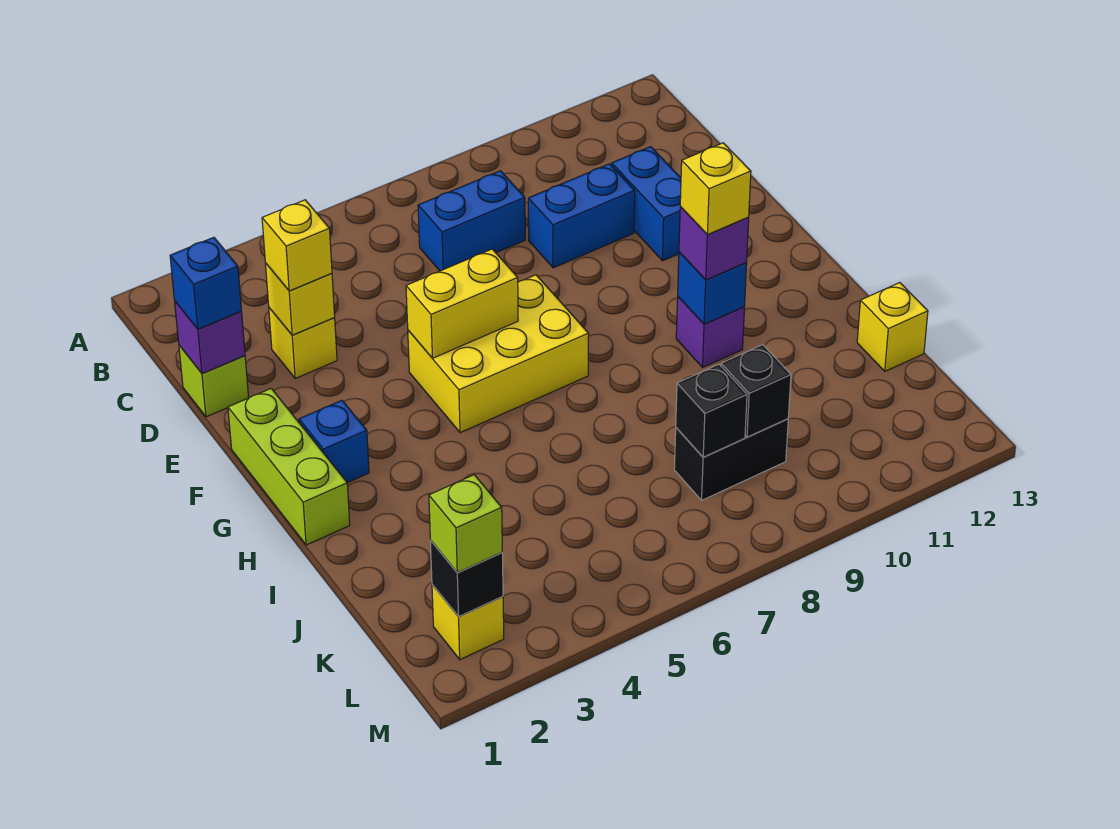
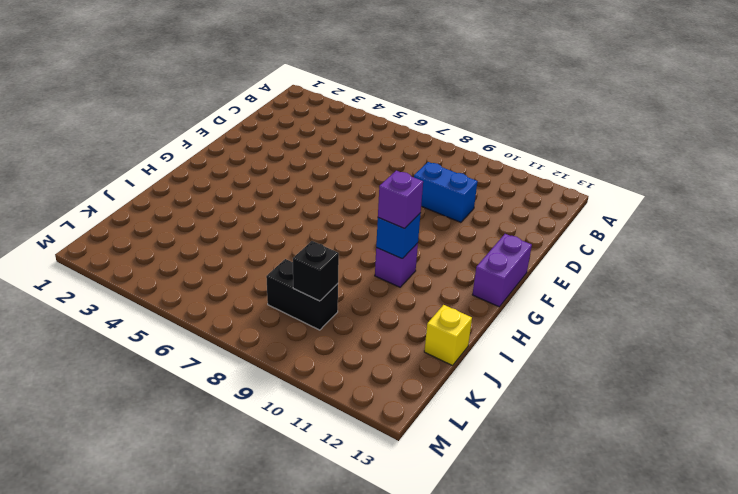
purple brick F13:G13 level 1 -> none
none -> blue brick C7:C8 level 1
none -> lime brick D1 level 1
none -> yellow brick D3 level 1

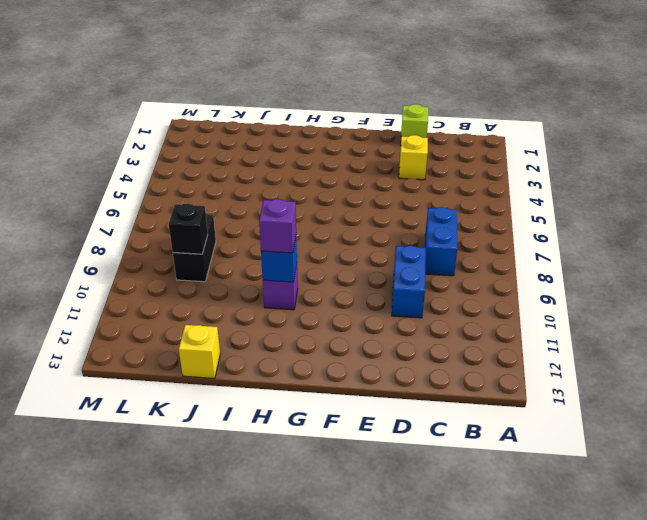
none -> blue brick D11:E11 level 1
none -> lime brick F1:H1 level 1
none -> yellow brick F5:G7 level 1

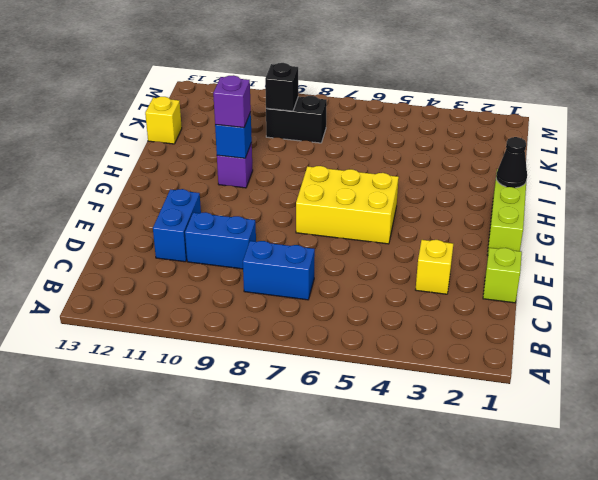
black cone H1 level 2 -> none
none -> blue brick G2 level 1
none -> yellow brick L2 level 1
none -> purple brick D1 level 2

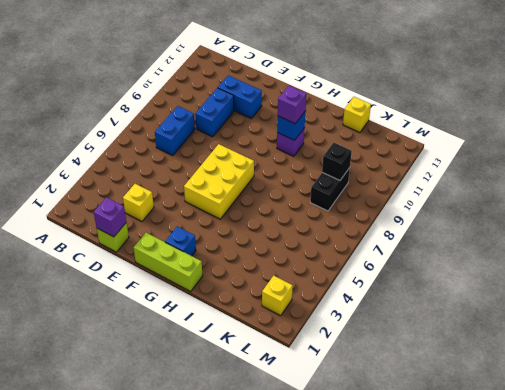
none -> yellow brick D3 level 2
none -> yellow brick F5:F6 level 2
none -> black brick K8 level 2

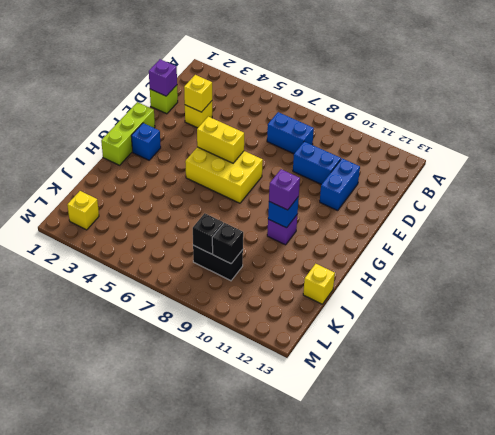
none -> black brick L2 level 2
none -> blue brick D1 level 3
none -> yellow brick D3 level 3

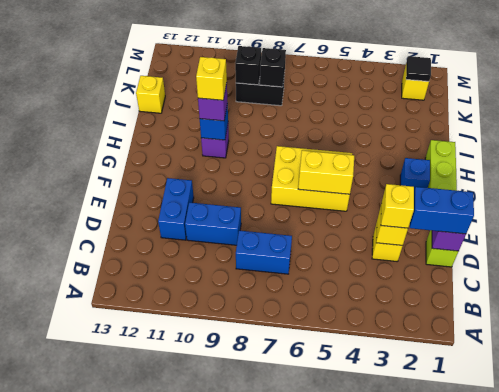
blue brick D1:D2 level 3 -> blue brick D1 level 3
black tile L2 level 2 -> black brick L2 level 2
none -> lime brick L2 level 3

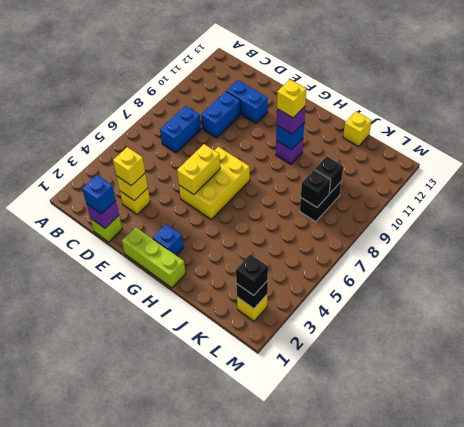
black brick L2 level 3 -> lime brick L2 level 3

